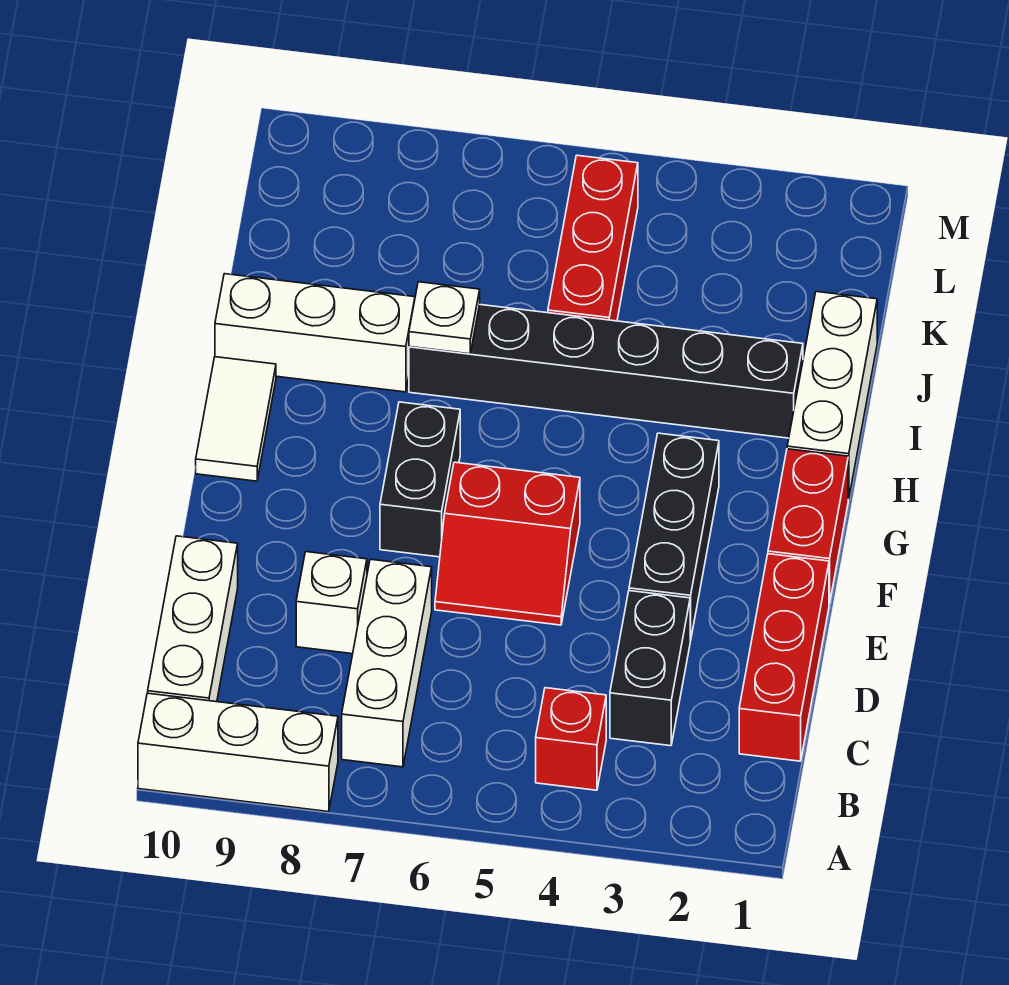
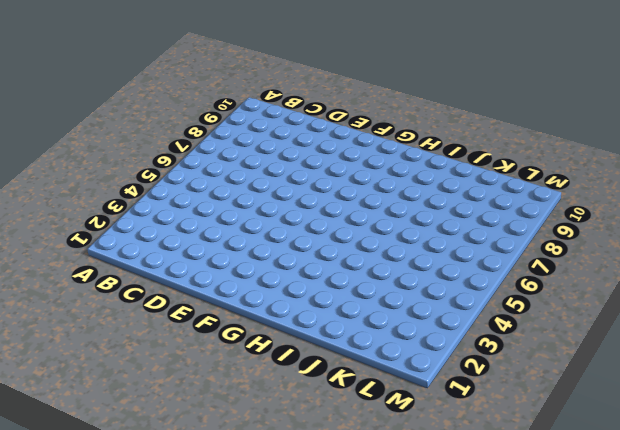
none -> white brick A8:A10 level 1
none -> red brick B4 level 1
none -> white brick B7:D7 level 1

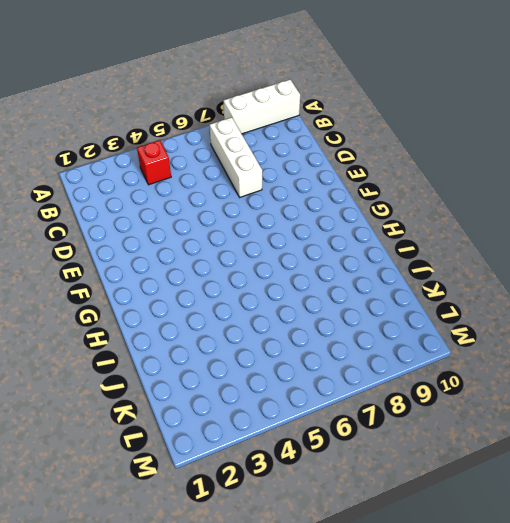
none -> white brick B10:D10 level 1
none -> red brick C1:E1 level 1
none -> black brick C3:D3 level 1

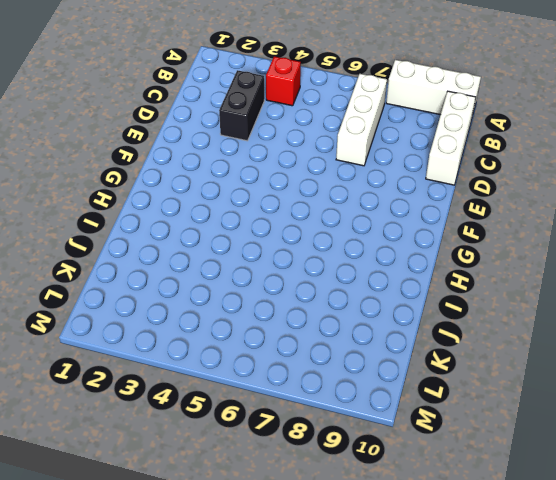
none -> red brick C1:E1 level 1
none -> white brick D8 level 1
none -> black brick E3:G3 level 1

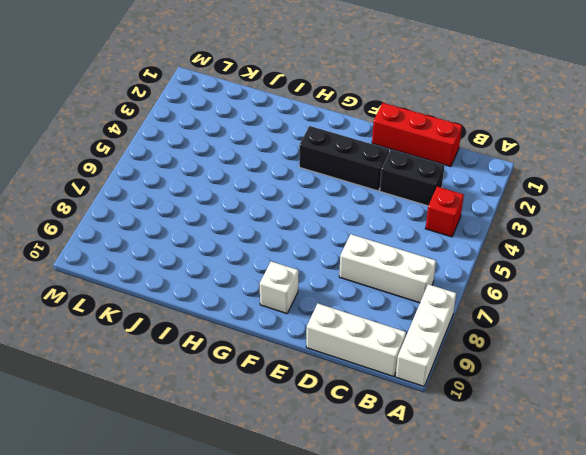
white brick F9 level 1 -> white brick D8 level 1
none -> red slope E5:F6 level 1 top F
none -> red brick F1:G1 level 1
none -> black brick F7:G7 level 1

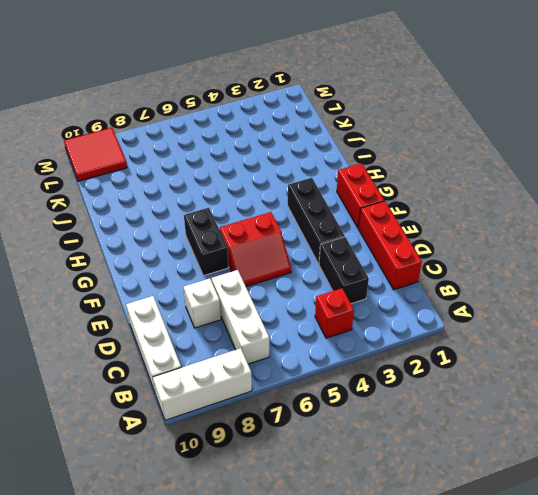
red tile L9:M10 level 1 -> none
none -> white tile G10:H10 level 1
none -> white brick H1:J1 level 1
none -> black brick I2:I7 level 1

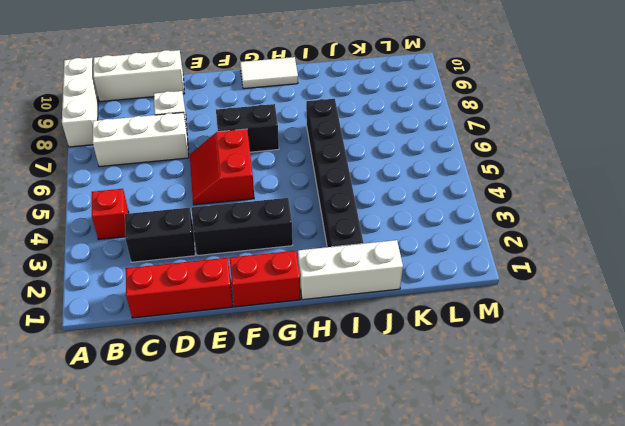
none -> white brick I8:I10 level 1
none -> red brick J5:L5 level 1
none -> white plate I7 level 2

